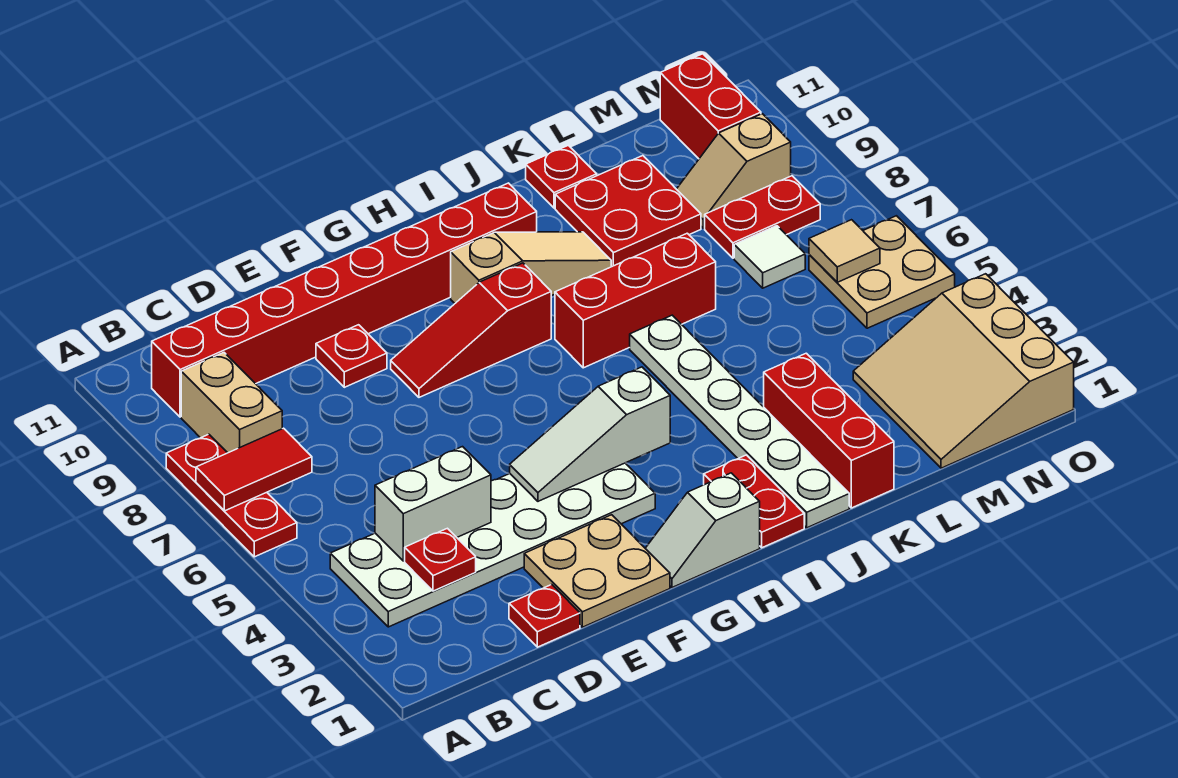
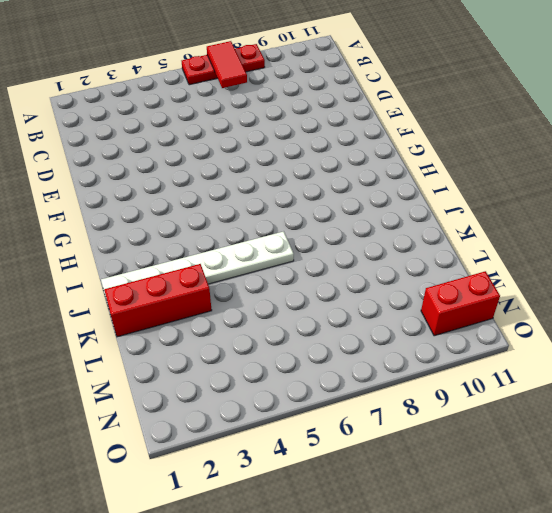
none -> white plate B3:G4 level 1
none -> tan brick B8:B9 level 1
none -> red brick B10:I10 level 1

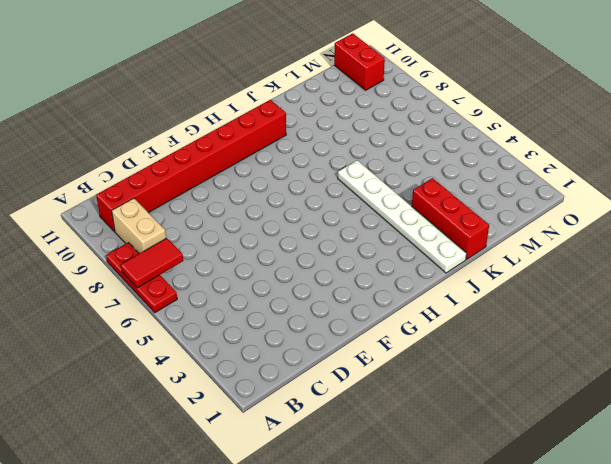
none -> white plate B3:G4 level 1
none -> red plate D1 level 1
none -> tan plate E1:F2 level 1

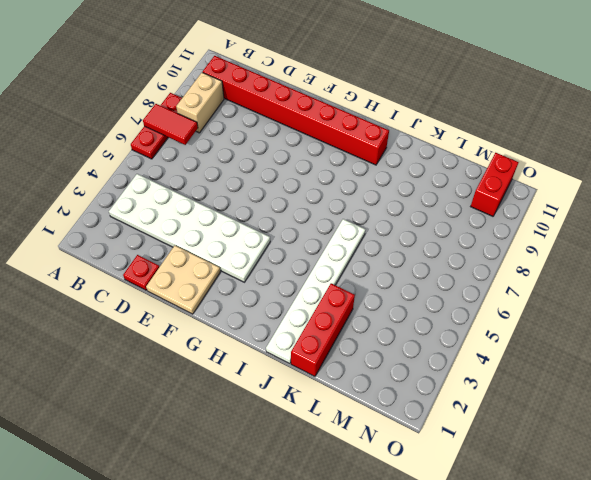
none -> red plate E9 level 1
none -> red slope F8:H8 level 1 top H
none -> white slope G1:H1 level 1 top H

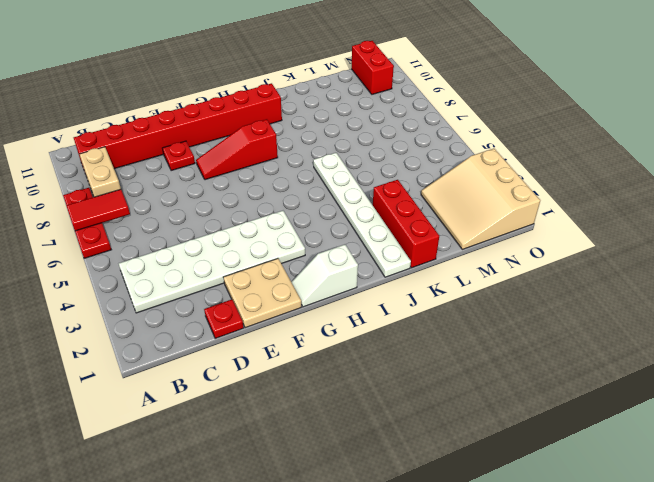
none -> tan slope H9:J9 level 1 top H
none -> red plate I1:I2 level 1
none -> red brick I7:K7 level 1

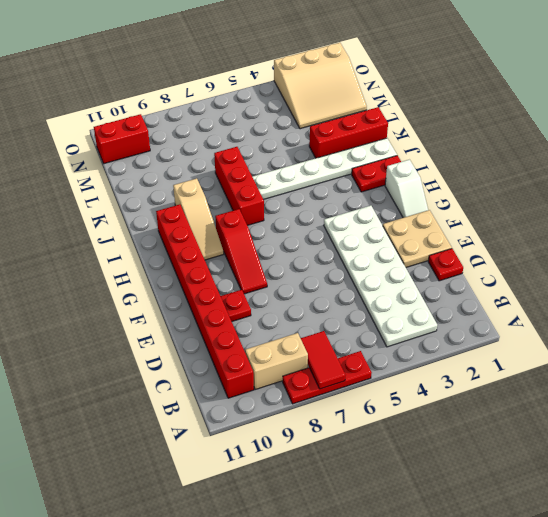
tan slope H9:J9 level 1 top J -> tan slope H9:J9 level 1 top H
none -> red plate K9:L10 level 1
none -> red plate K11 level 1
none -> white tile M7 level 1

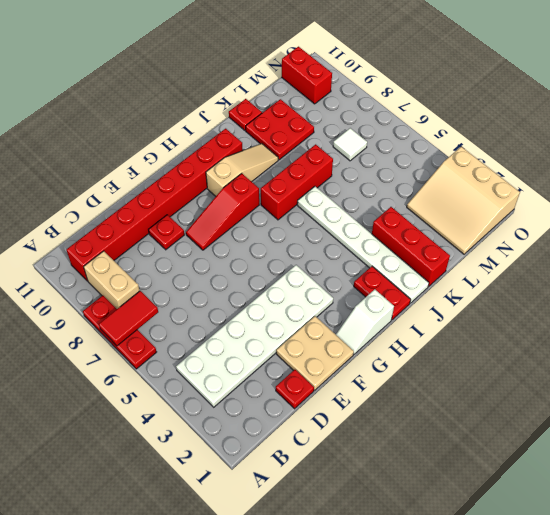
none -> red plate M8:N8 level 1
none -> tan slope M9:N9 level 1 top N
none -> tan plate N5:O6 level 1

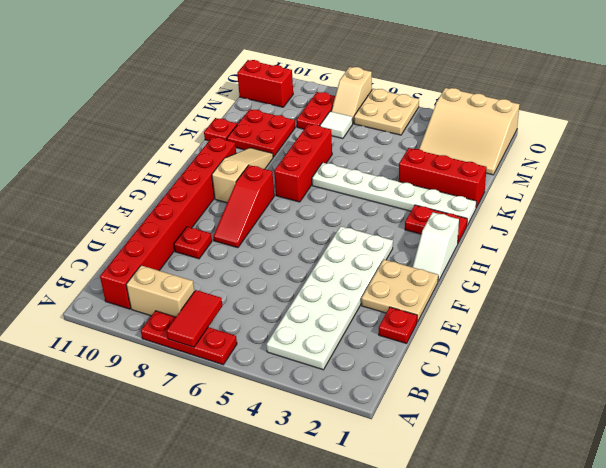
tan slope N7:O7 level 1 top O -> tan slope M9:N9 level 1 top N
none -> red plate C3 level 2
none -> white brick C4:D4 level 2
none -> white slope F4:H4 level 2 top H

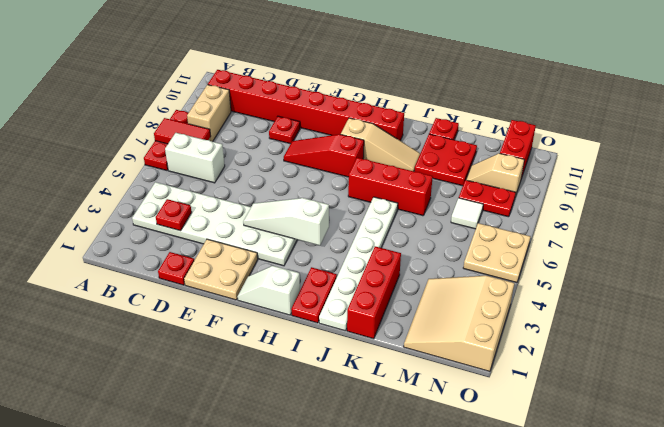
white brick B6:C6 level 1 -> white brick C4:D4 level 2
none -> tan tile N6 level 2

